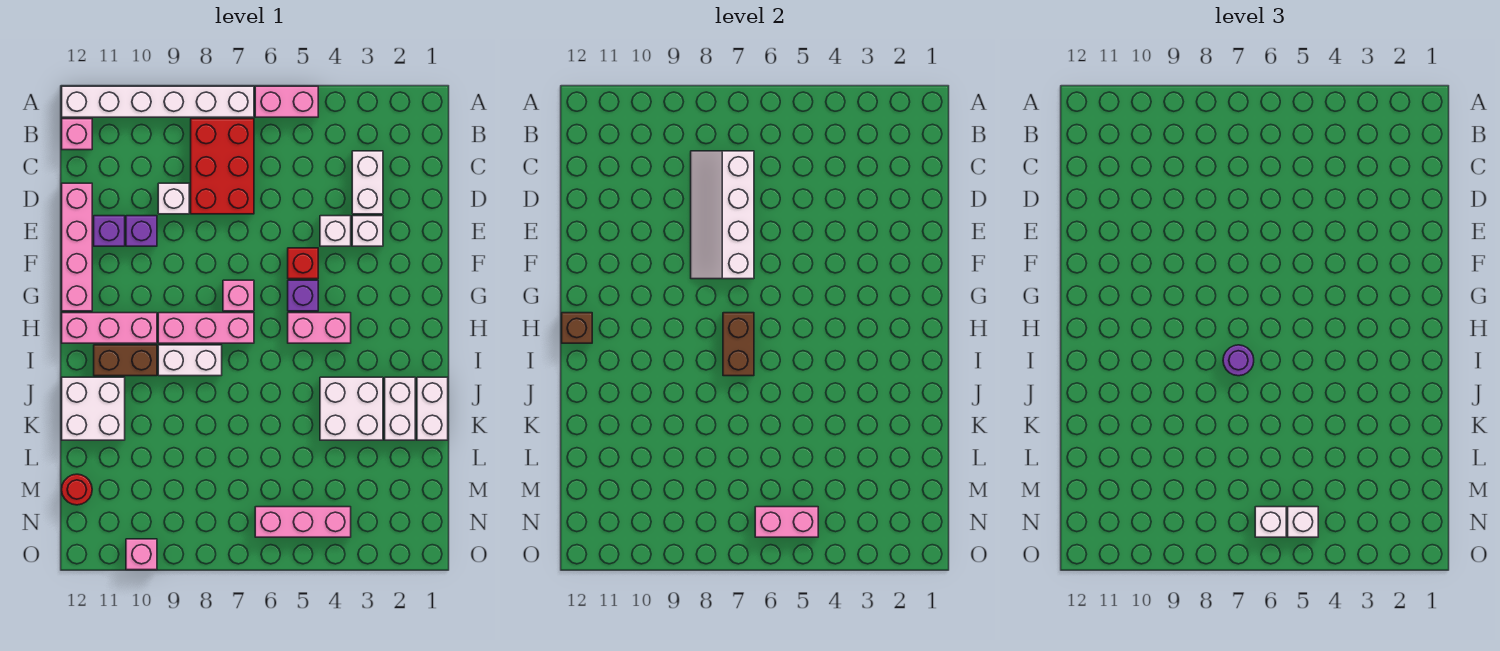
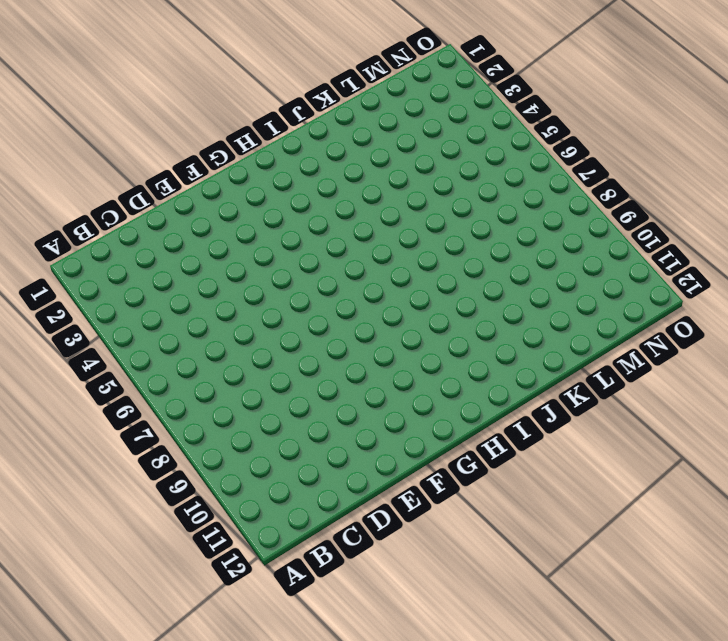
none -> pink brick A5:A6 level 1
none -> white brick A7:A12 level 1
none -> red brick B7:D8 level 1
none -> pink brick B12 level 1

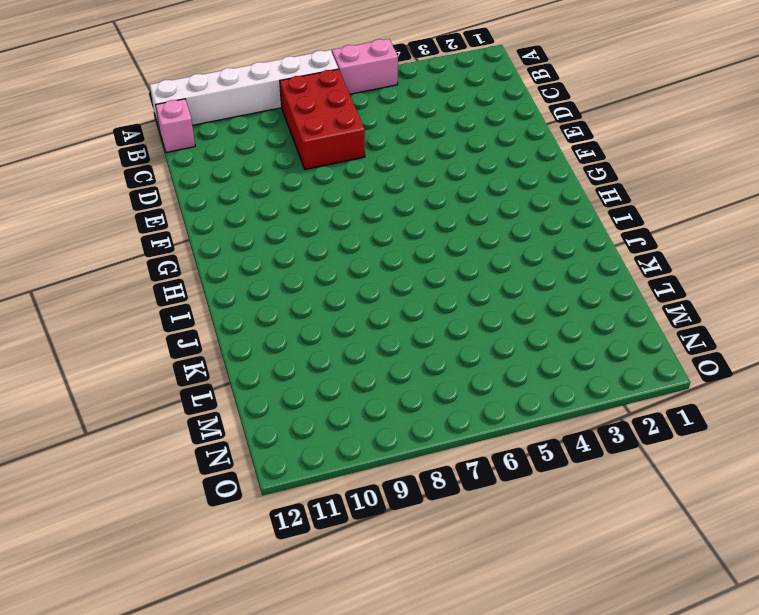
none -> white brick C3:D3 level 1
none -> white brick D9 level 1
none -> pink brick D12:G12 level 1
none -> white brick E3 level 1

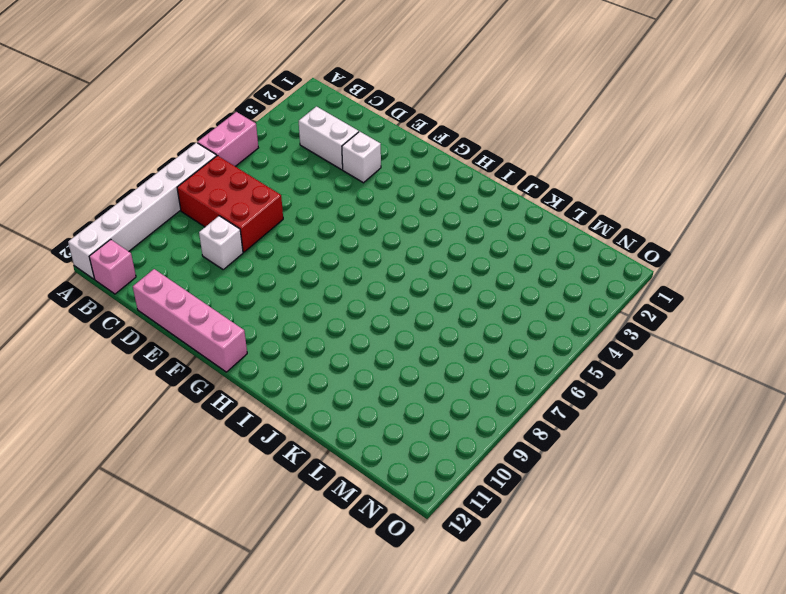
none -> white brick E4 level 1
none -> purple brick E10 level 1
none -> purple brick E11 level 1
none -> red brick F5 level 1

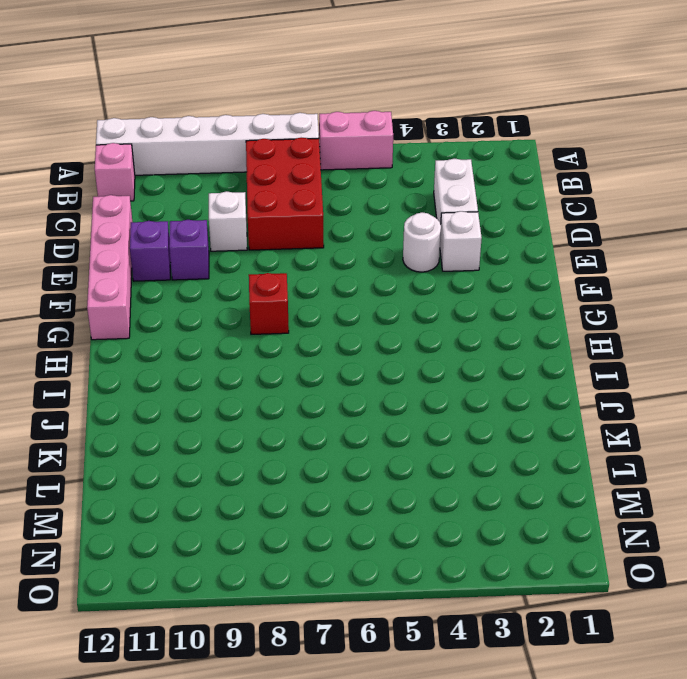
white round brick E4 level 1 -> white brick E4 level 1
red brick G8 level 1 -> red brick F5 level 1
none -> purple brick G5 level 1
none -> pink brick G7 level 1
none -> pink brick H4:H5 level 1
none -> pink brick H7:H9 level 1

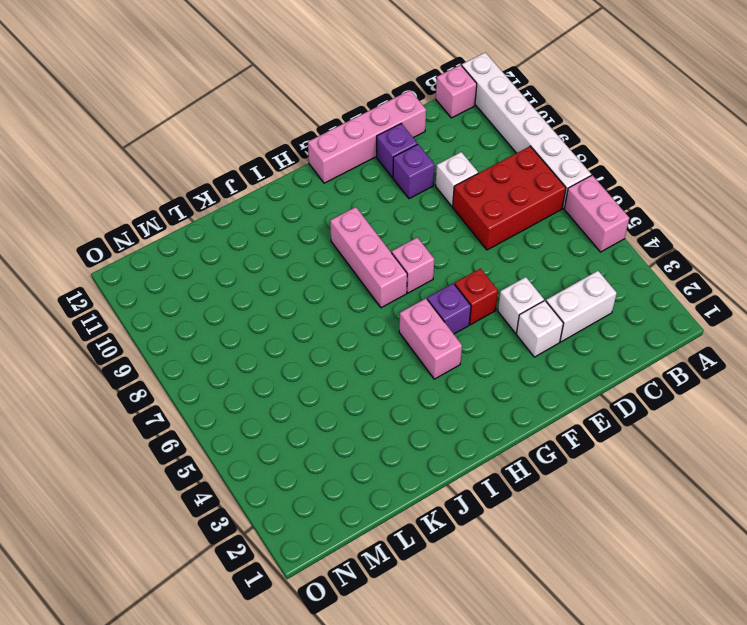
none -> pink brick H10:H12 level 1
none -> white brick I8:I9 level 1
none -> brown brick I10:I11 level 1
none -> white brick J1:K1 level 1

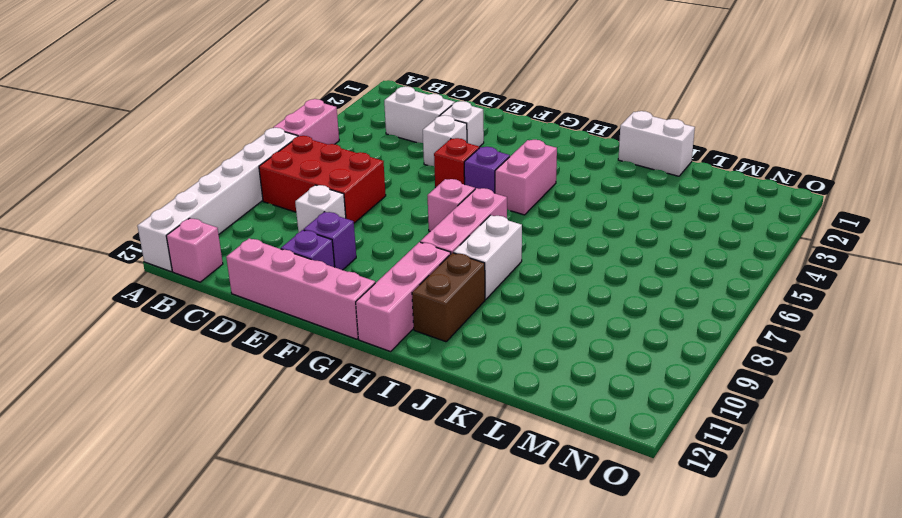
none -> white brick J2:K2 level 1
none -> white brick J3:K4 level 1
none -> white brick J11:K12 level 1
none -> red round brick M12 level 1

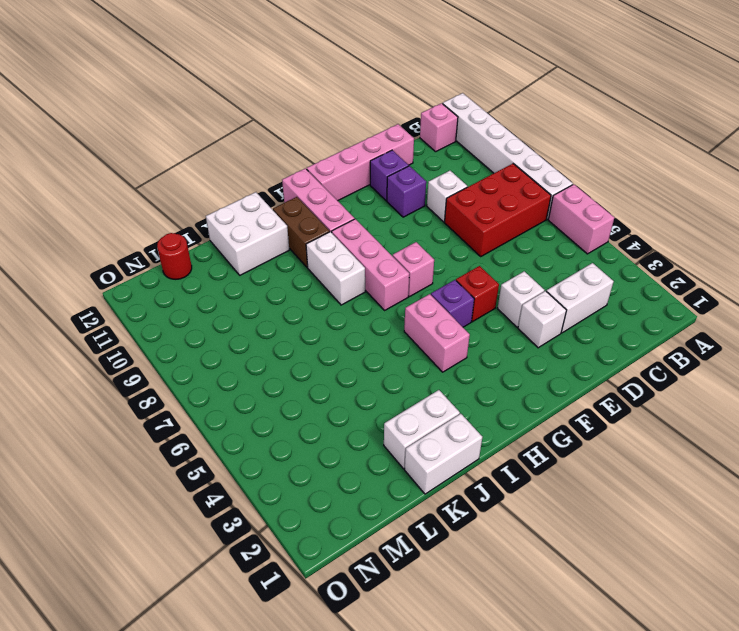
none -> white brick J3:K4 level 1
none -> pink brick N4:N6 level 1
none -> pink brick O10 level 1
none -> white slope C7:F8 level 2 top 7

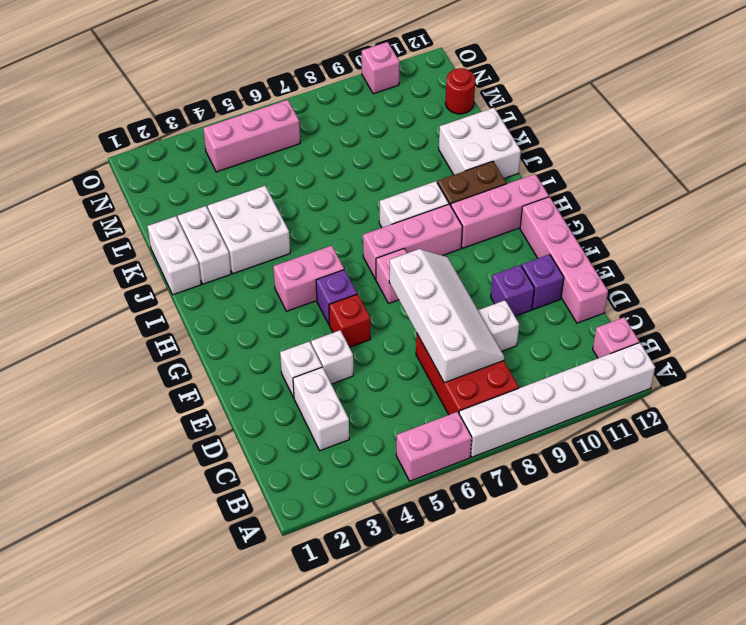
none -> brown brick H7:I7 level 2
none -> brown brick H12 level 2
none -> pink brick N5:N6 level 2
none -> purple round brick I7 level 3

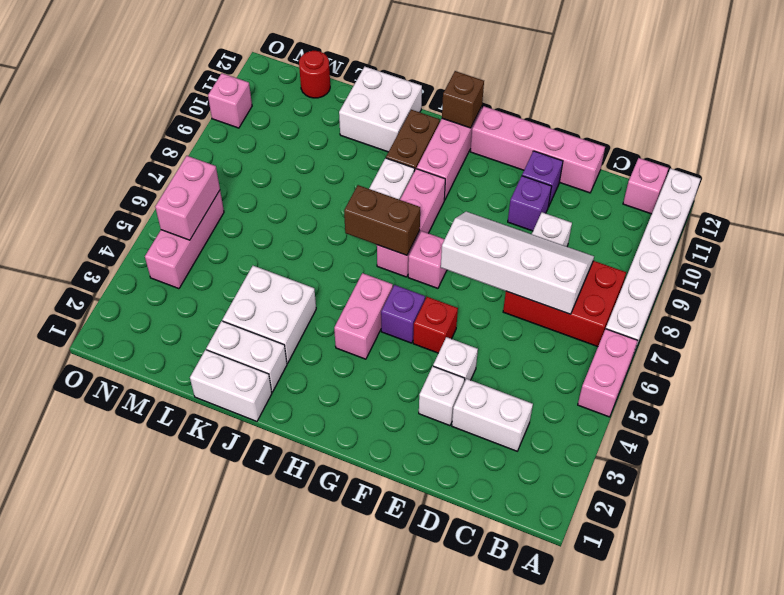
none -> purple round brick I7 level 3
none -> white brick N5 level 3
none -> white brick N6 level 3

